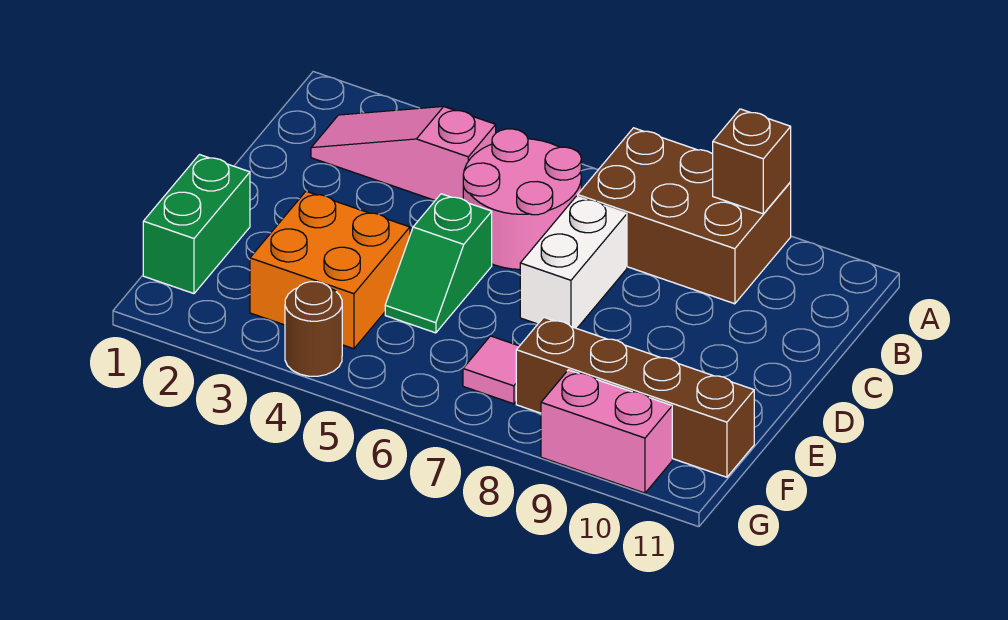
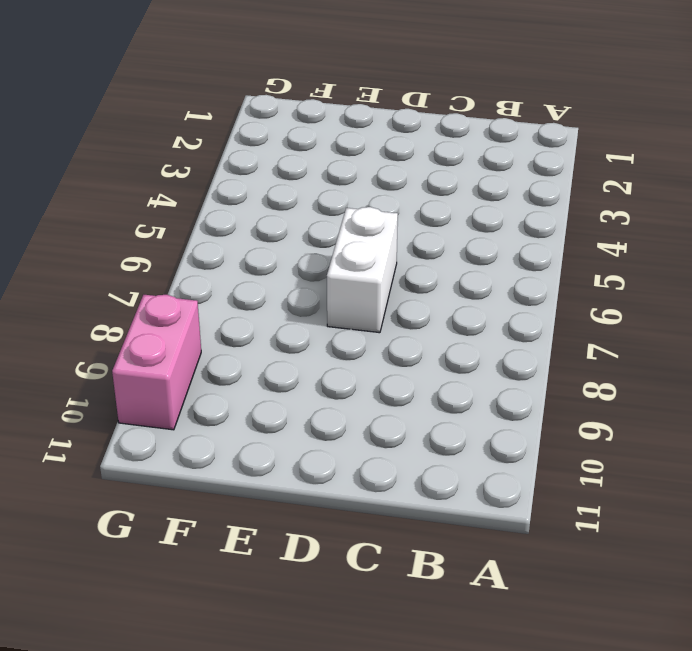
white brick D6:D7 level 1 -> white brick C7:D7 level 1
none -> brown brick A7:B9 level 1
none -> pink slope B2:B4 level 1 top 4
none -> pink round brick B5:C6 level 1

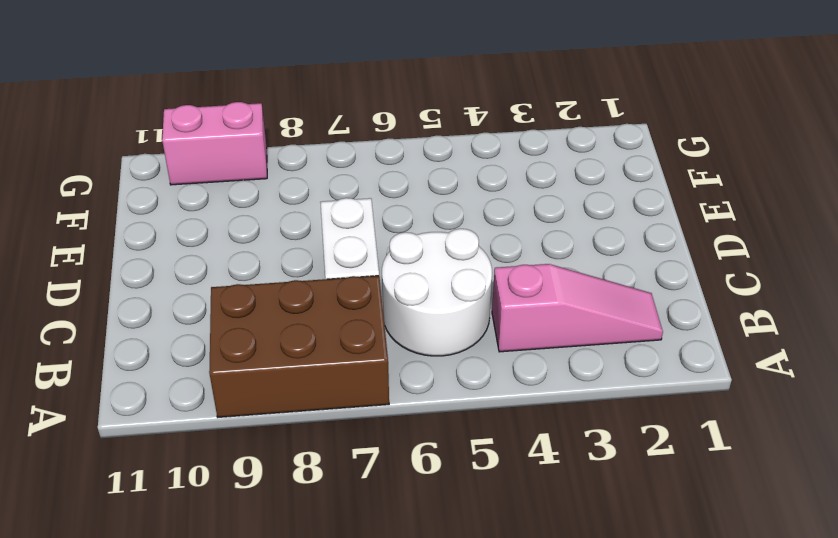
white round brick B5:C6 level 1 -> pink round brick B5:C6 level 1
none -> green slope D5:E5 level 1 top D
none -> green brick E1:F1 level 1
none -> orange brick E3:F4 level 1

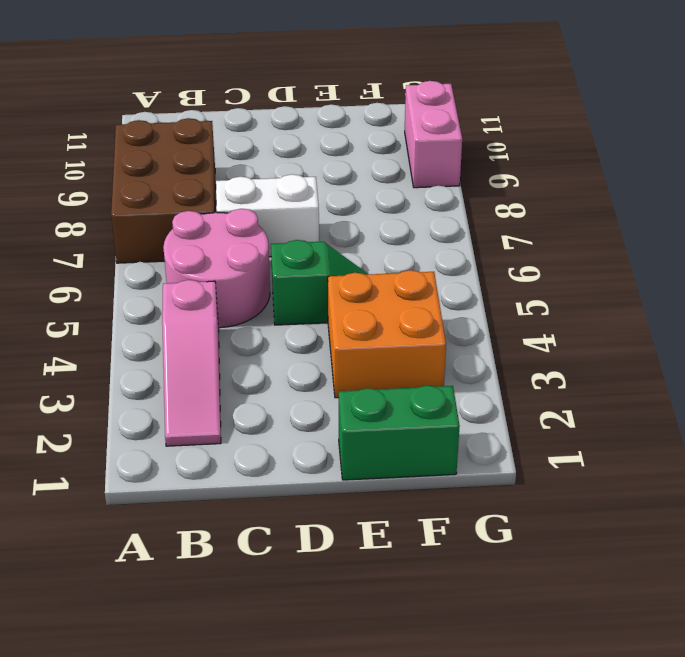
none -> pink tile F7 level 1
none -> brown brick F8:F11 level 1
none -> brown round brick G4 level 1

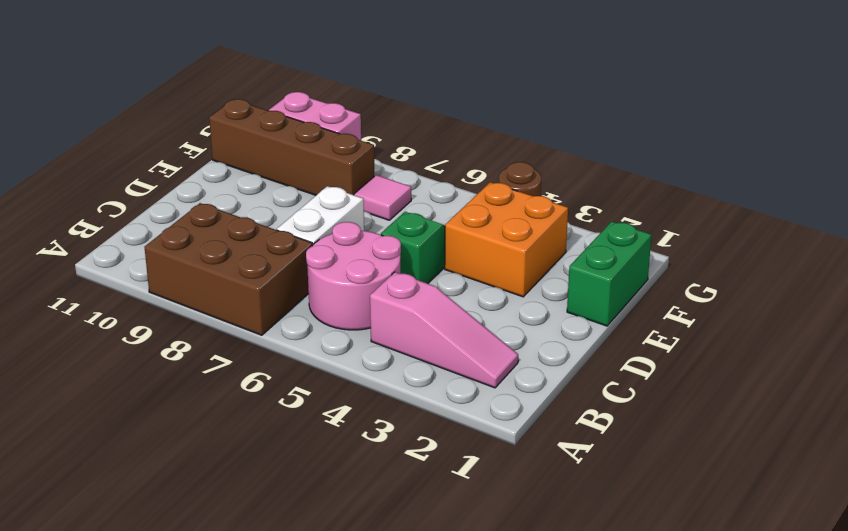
none -> brown brick A9 level 2

